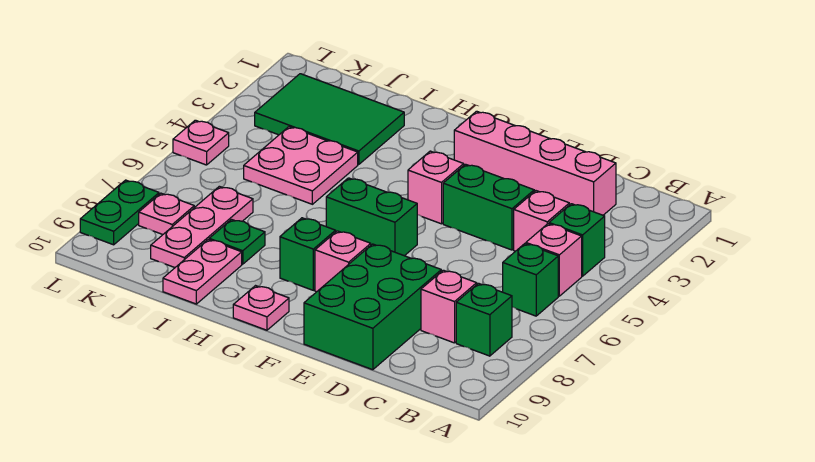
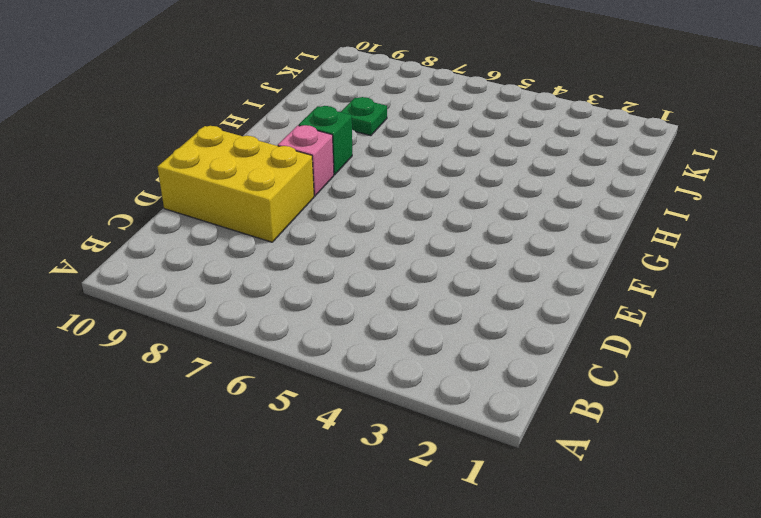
yellow brick D8:E10 level 1 -> green brick D8:E10 level 1
none -> green brick B4 level 1
none -> pink brick B5 level 1
none -> green brick B6 level 1

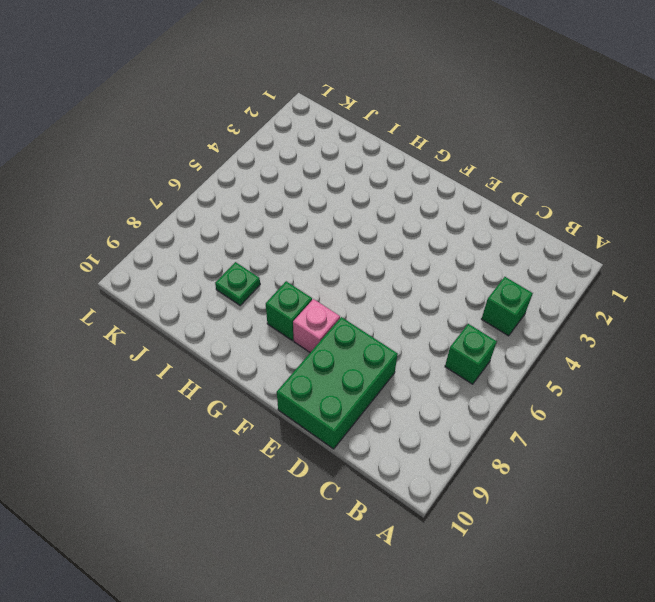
none -> pink brick B5 level 1
none -> green brick B8 level 1
none -> pink brick C2:F2 level 1

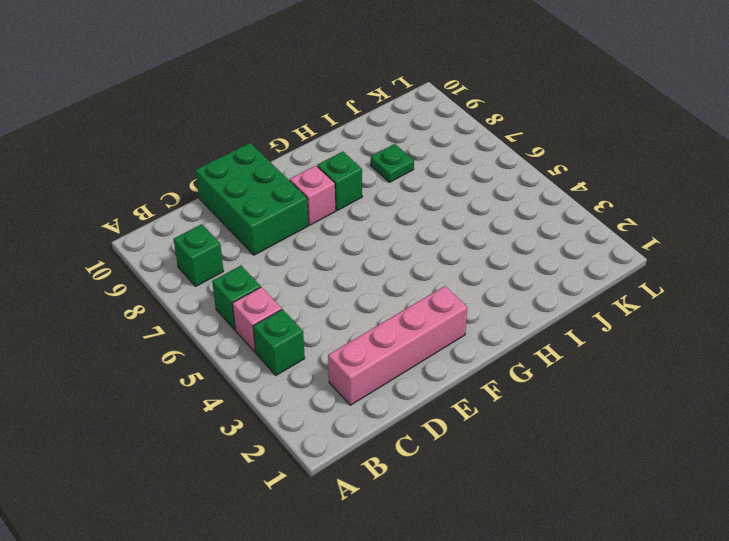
none -> pink brick C4 level 1
none -> pink brick C8 level 1
none -> green brick D4:E4 level 1

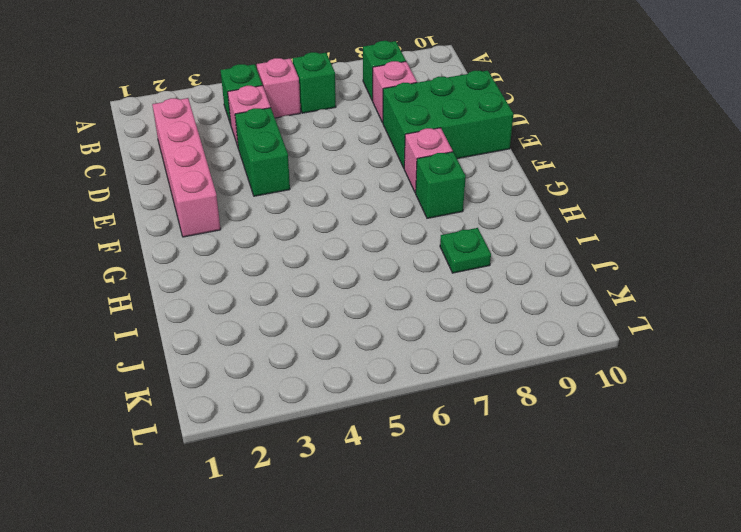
none -> pink brick F4 level 1
none -> green brick F6:G6 level 1
none -> pink plate G10 level 1

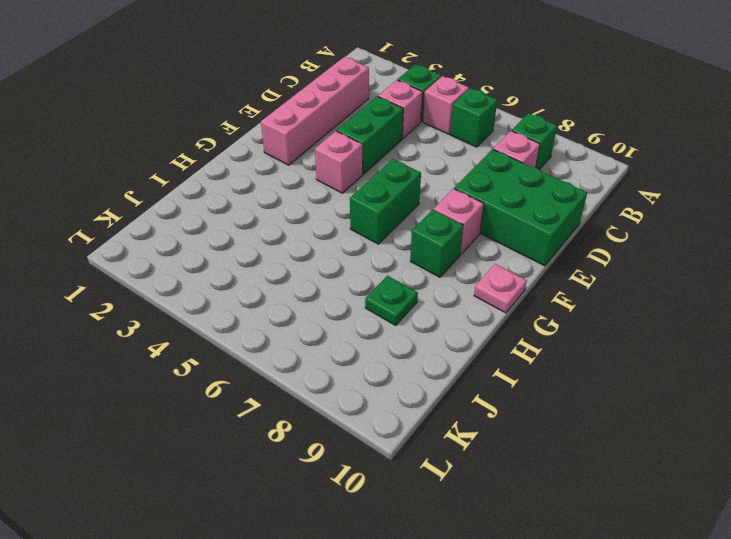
none -> green tile I2:K3 level 1
none -> pink plate I4:J5 level 1
none -> pink plate I9:I10 level 1

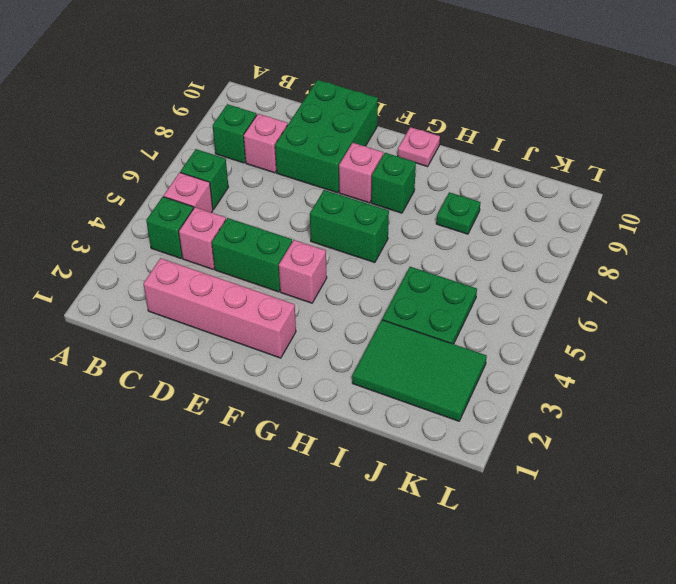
green plate I4:J5 level 1 -> pink plate I4:J5 level 1
none -> pink plate I9:I10 level 1
none -> pink plate J7:J9 level 1
none -> pink plate K8 level 1

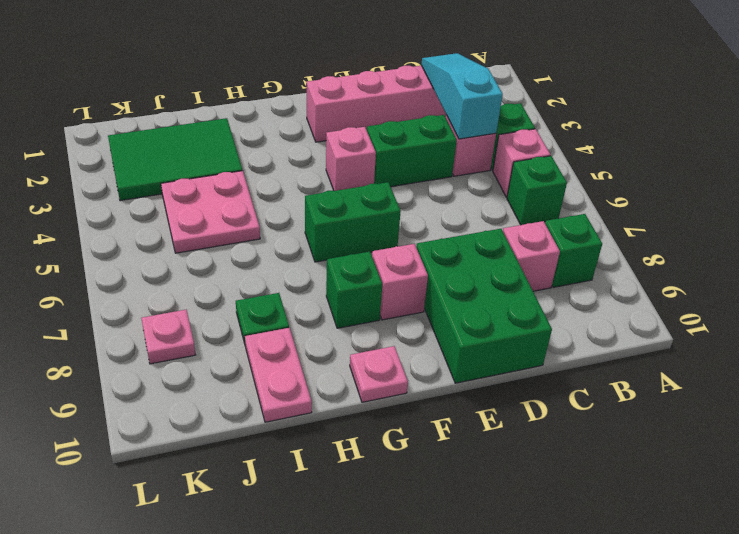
cyan slope C2:C4 level 2 top 4 -> none
none -> pink plate J7:J9 level 1
none -> pink plate L5 level 1
none -> green plate L8:L9 level 1

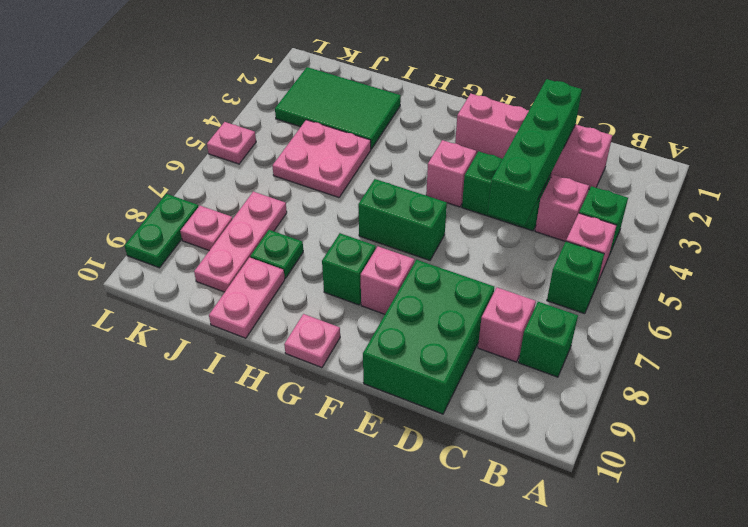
green brick D2:D5 level 2 -> none

